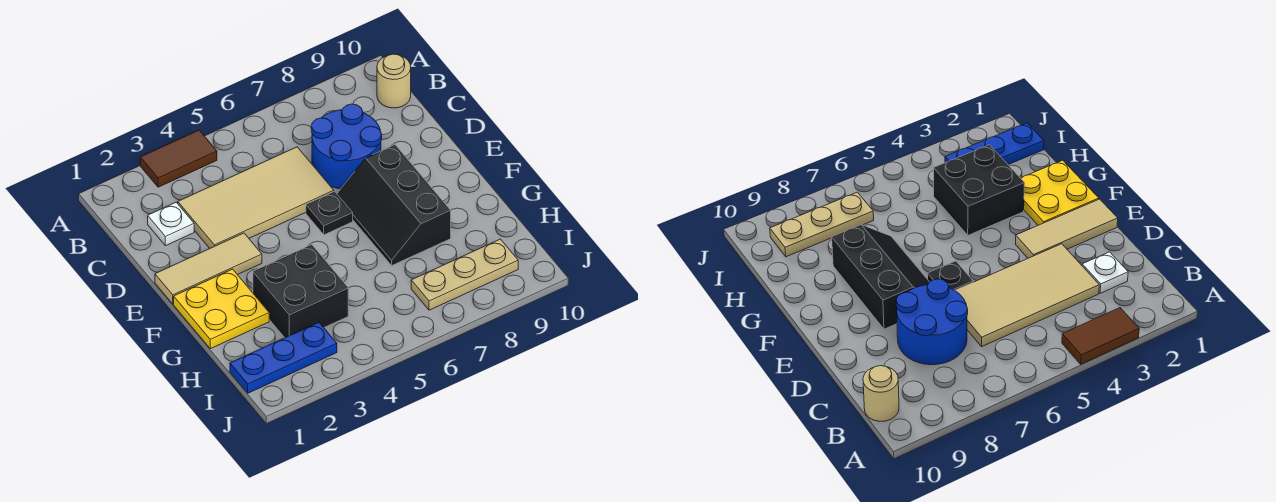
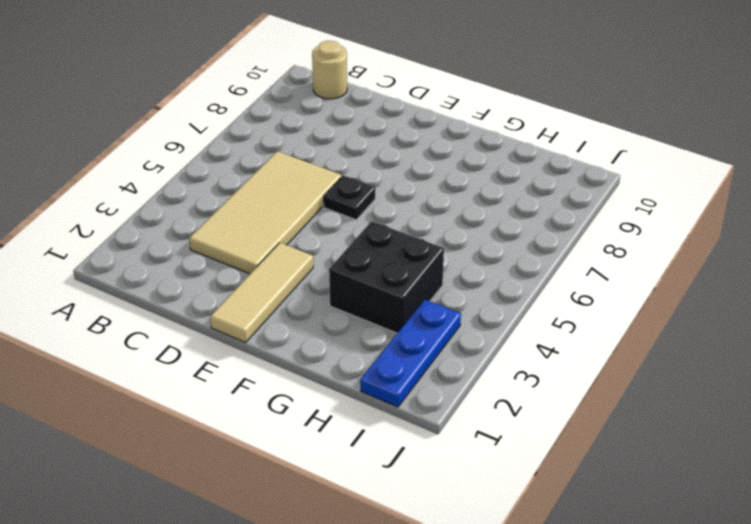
none -> brown tile A3:A4 level 1
none -> white plate C2 level 1
none -> blue round brick C7:D8 level 1

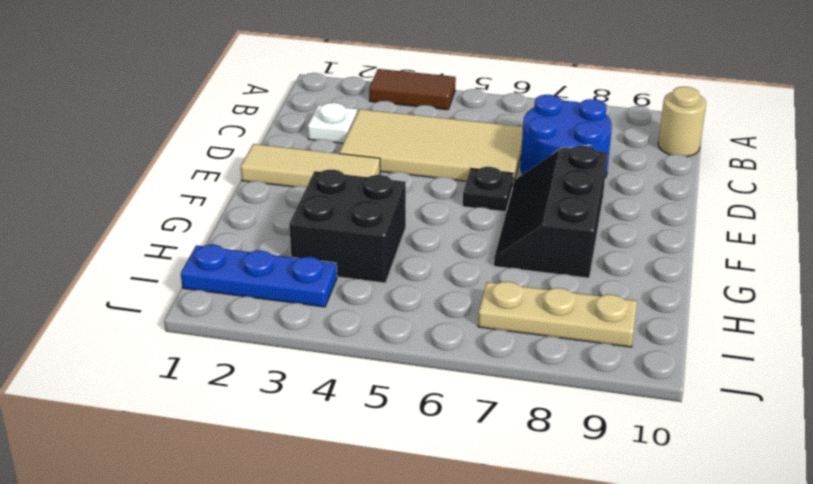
none -> yellow plate F1:G2 level 1

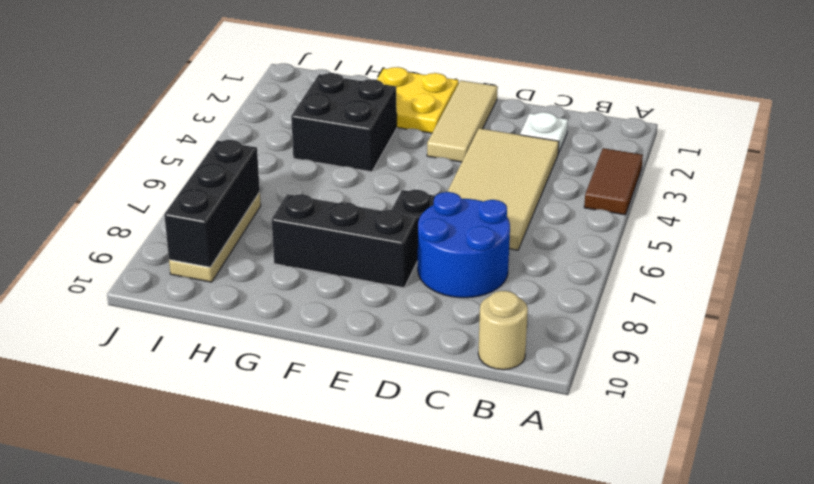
black brick I7:I9 level 2 -> none
none -> blue plate I1:I3 level 1

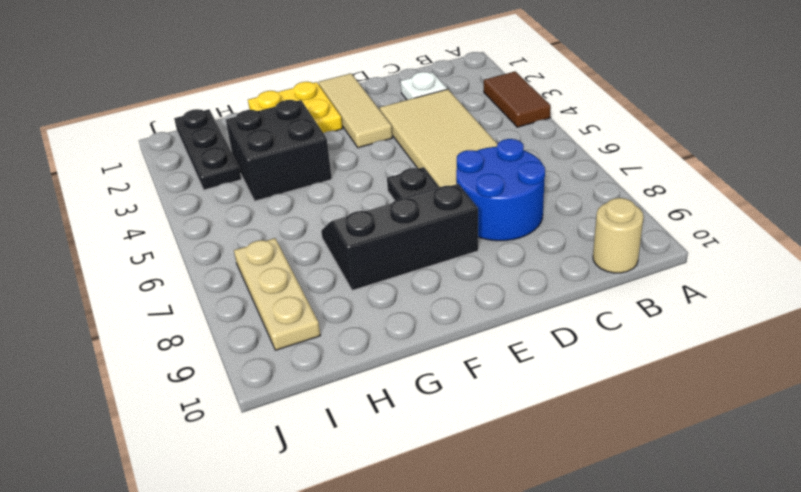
black plate I1:I3 level 1 -> blue plate I1:I3 level 1

